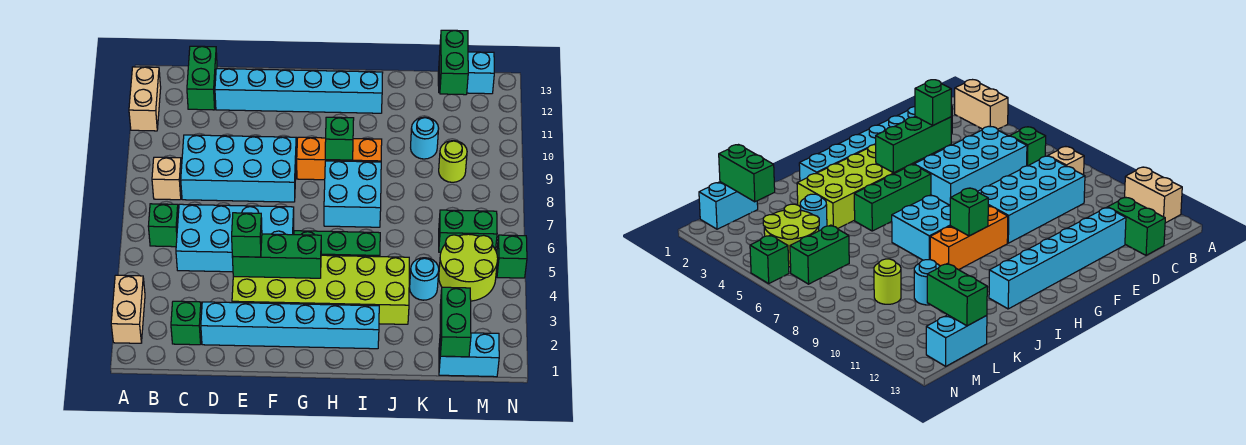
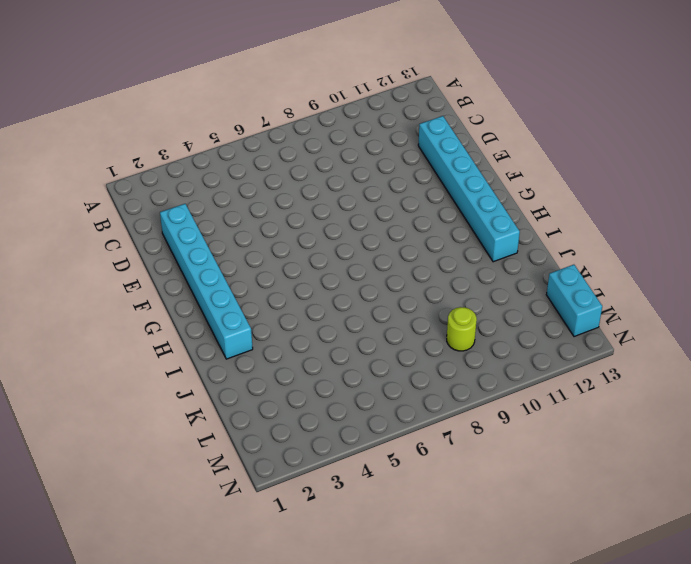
none -> tan brick A2:A3 level 1
none -> tan brick A11:A12 level 1
none -> green brick B6 level 1

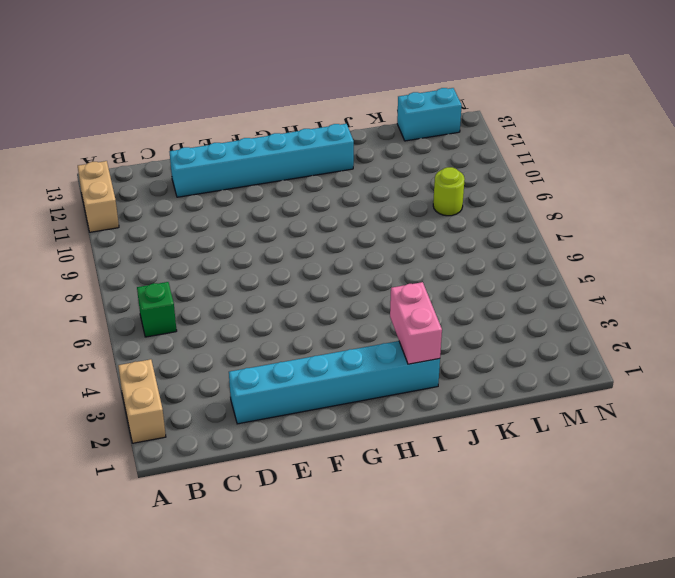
pink brick I2:I3 level 2 -> none
none -> tan brick B8 level 1
none -> green brick C2 level 1
none -> cyan brick C5:F6 level 1

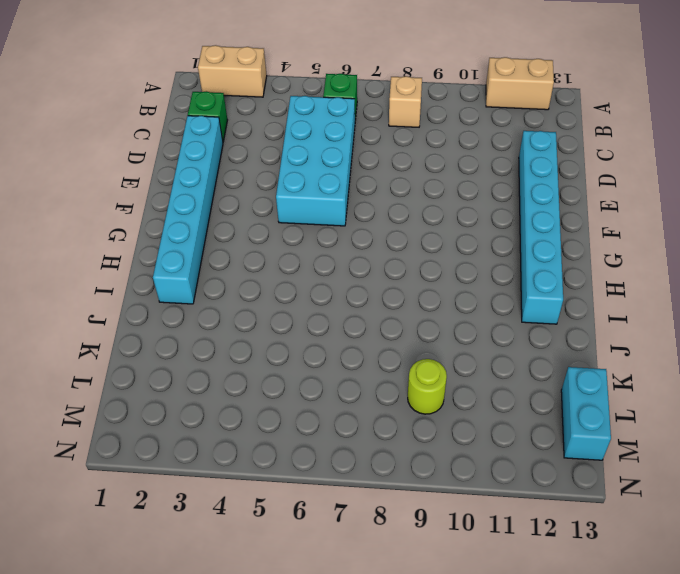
none -> cyan brick C8:F9 level 1
none -> green brick C12:C13 level 1
none -> lime brick E3:J4 level 1

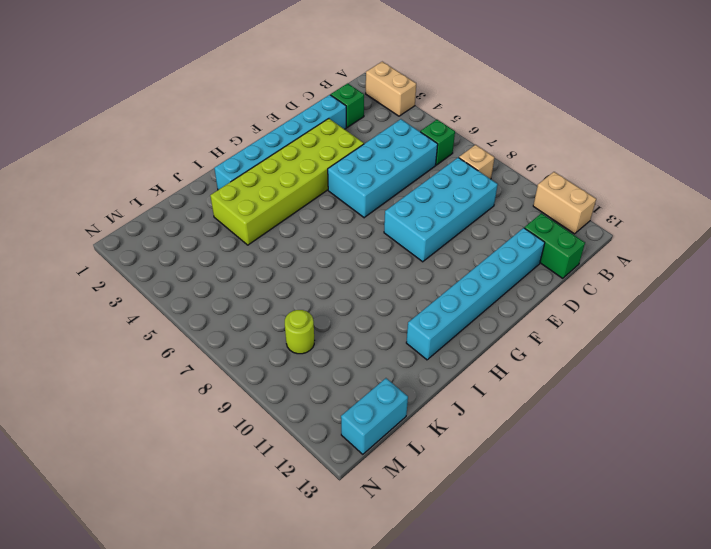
none -> green brick G5:I5 level 1
none -> orange brick G9:I9 level 1
none -> cyan brick H7:I8 level 1

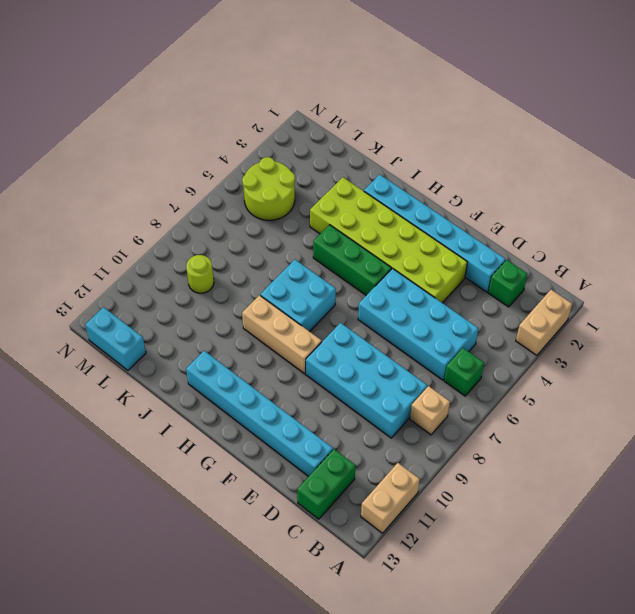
tan brick G9:I9 level 1 -> orange brick G9:I9 level 1
none -> cyan round brick K4 level 1
none -> cyan round brick K10 level 1
none -> cyan brick L1:M1 level 1

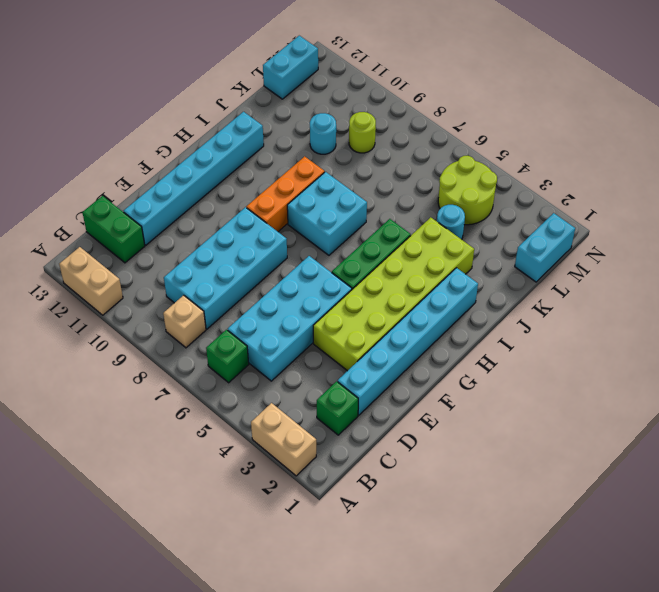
none -> green brick L6:M6 level 1
none -> green brick N5 level 1
none -> green brick E4:G4 level 2

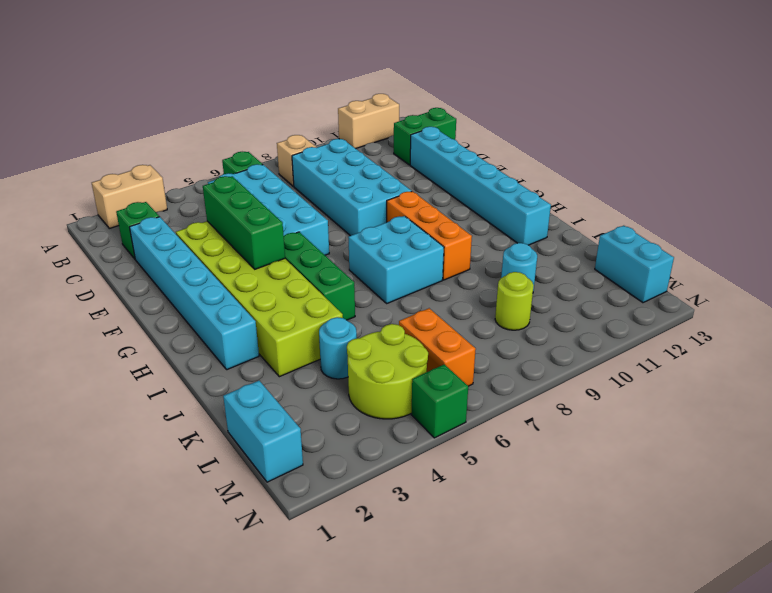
orange brick L6:M6 level 1 -> green brick L6:M6 level 1
none -> green brick H9 level 2
none -> green brick L1:L2 level 2
none -> green brick L12:L13 level 2

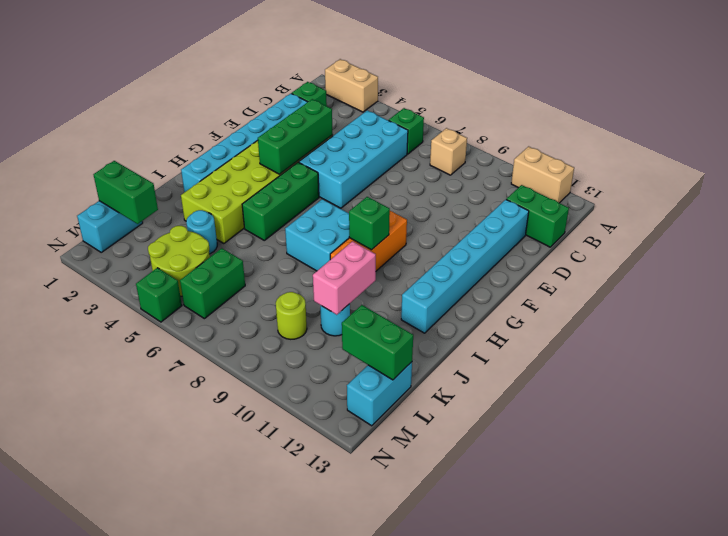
pink brick J10:K10 level 2 -> none
none -> cyan brick C8:F9 level 1
none -> green brick E4 level 3

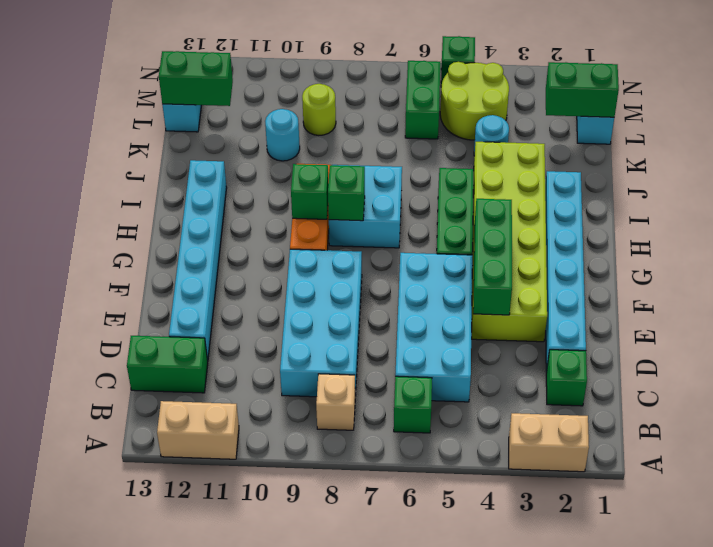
green brick H8 level 2 -> green brick E4 level 3

